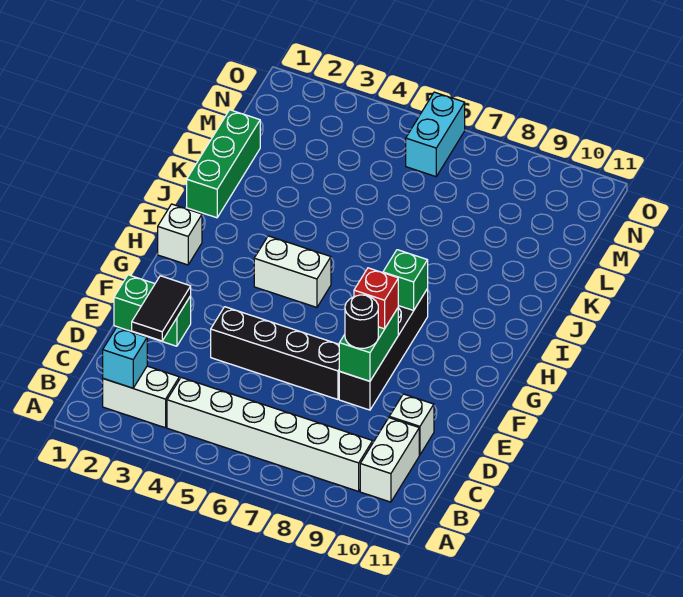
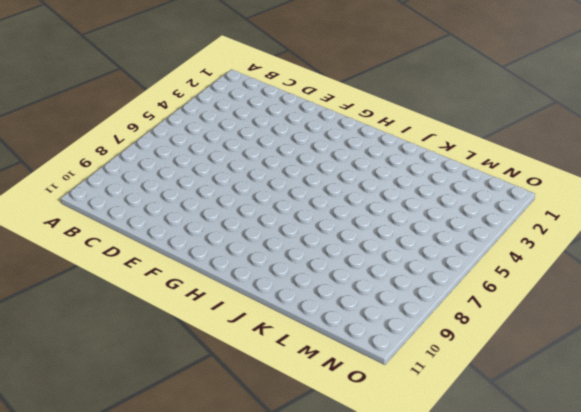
none -> white brick B2:B3 level 1
none -> white brick B4:B9 level 1
none -> white brick B10:C10 level 1

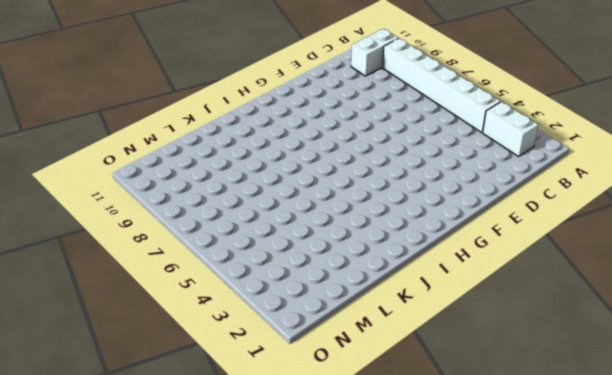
none -> white brick D10 level 1
none -> green brick E1:E2 level 1
none -> black brick E4:E7 level 1

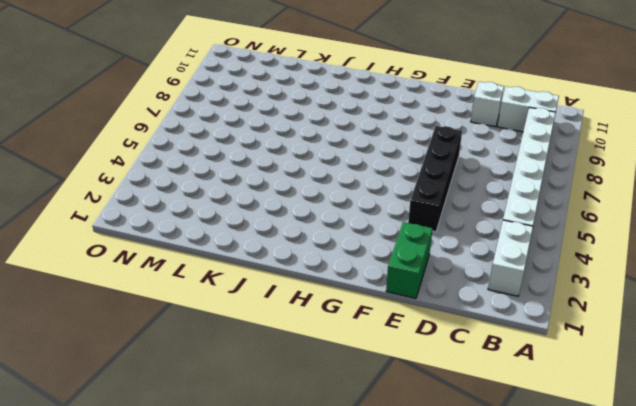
none -> black brick E8:H8 level 1
none -> white brick H1 level 1
none -> white brick H4:H5 level 1

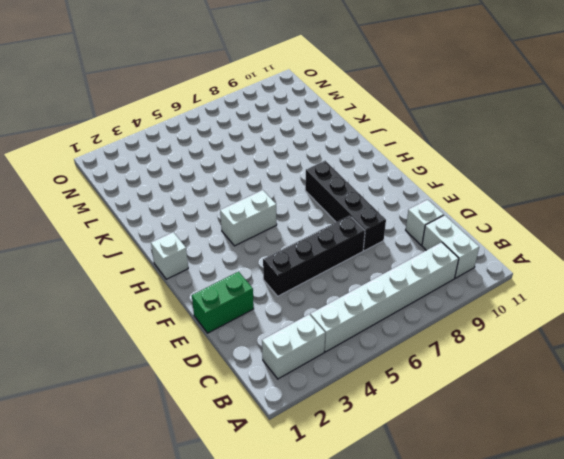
none -> green brick J1:L1 level 1
none -> cyan brick N6:O6 level 1
none -> cyan brick B2 level 2

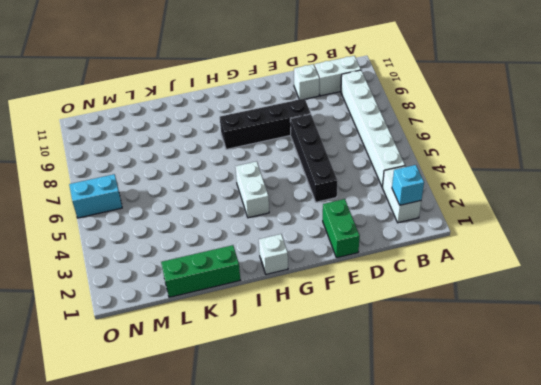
none -> black tile D2:E2 level 2
none -> green brick E8:F8 level 2
none -> green brick H8 level 2

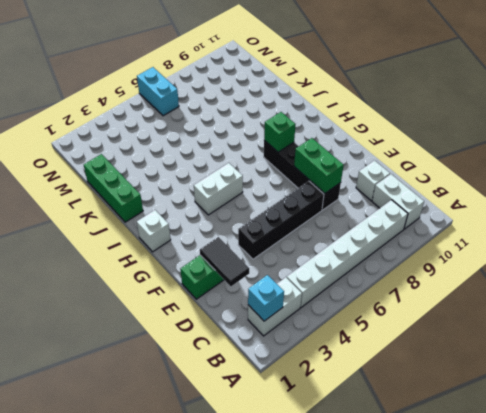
none -> black round brick E8 level 3
none -> red brick F8 level 3

